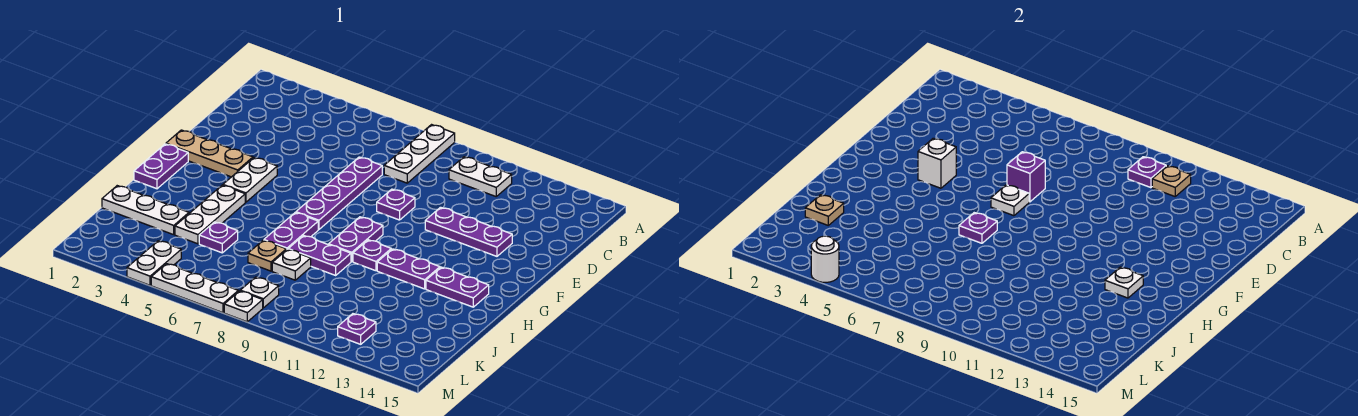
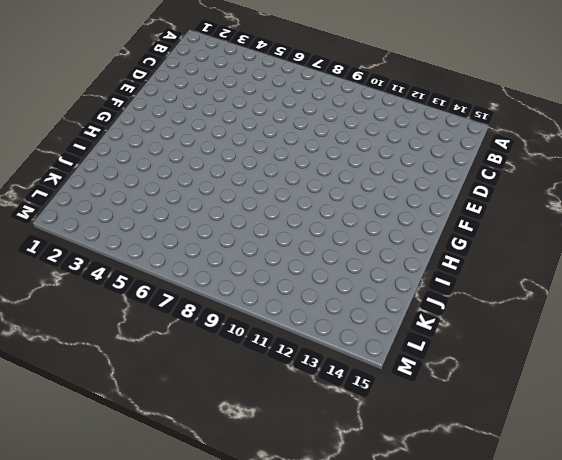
none -> white plate A8:C8 level 1
none -> white plate B10:B11 level 1
none -> purple plate D7:G7 level 1
none -> purple plate E9 level 1

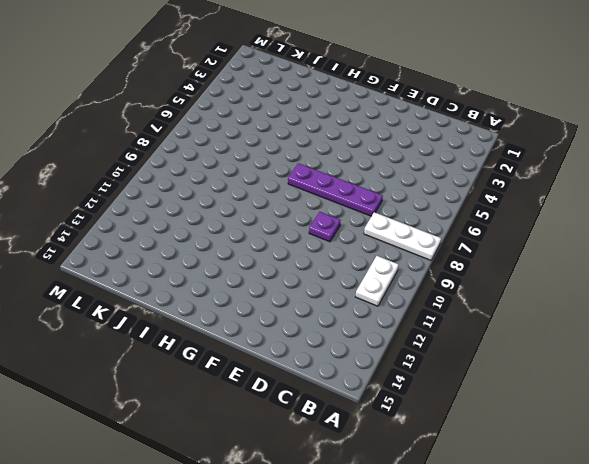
none -> purple plate E11:E13 level 1
none -> tan plate F1:F3 level 1
none -> white plate F4:G4 level 1
none -> purple plate G1:H1 level 1

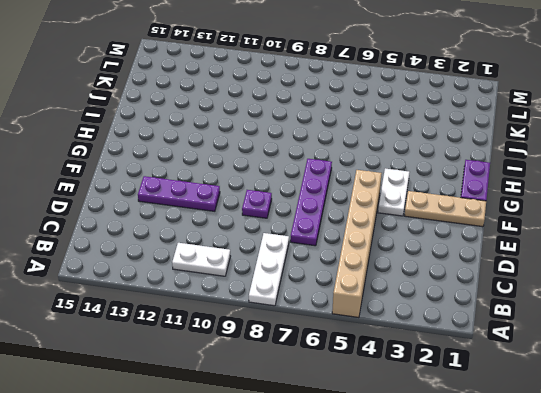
tan brick A5:F5 level 1 -> none
none -> purple plate G9:H9 level 1
none -> white plate H4:J4 level 1
none -> purple plate H7:I7 level 1
none -> purple plate H10 level 1

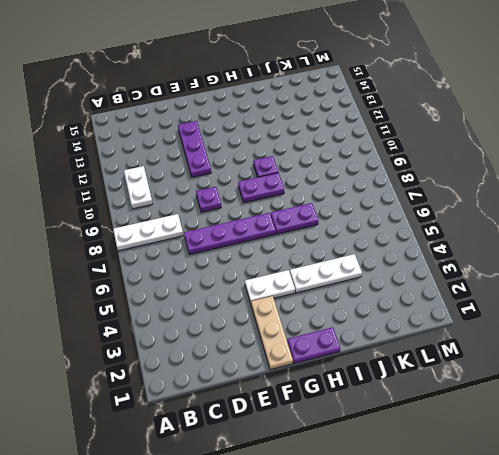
none -> purple plate H11:H12 level 1
none -> purple plate H13:H14 level 1
none -> purple plate I8:I9 level 1
none -> white plate J1:J3 level 1

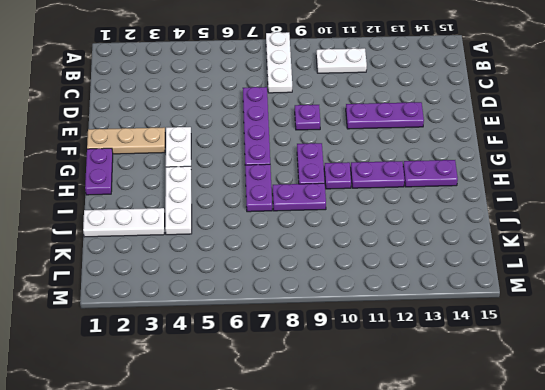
none -> purple plate J5 level 1
none -> tan plate J7 level 1
none -> white plate J8 level 1
none -> white plate L4:M4 level 1

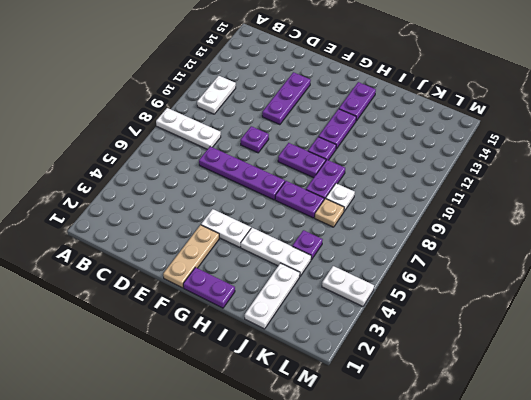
none -> white plate L8 level 1
none -> purple plate L12 level 1
none -> white plate M5:M7 level 1
none -> white plate M8 level 1

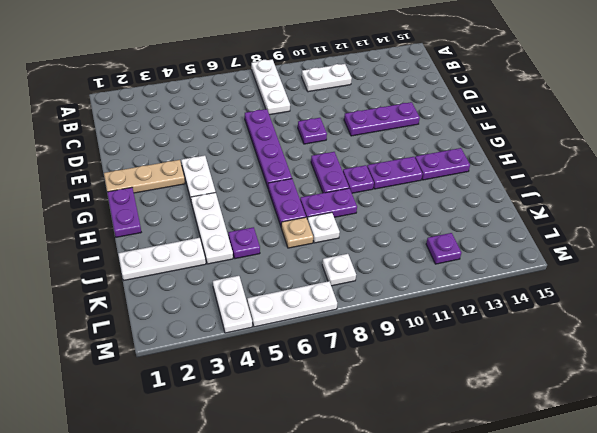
none -> white plate M8 level 1
none -> purple plate B10 level 2
none -> tan plate B11 level 2
none -> purple brick E7 level 2

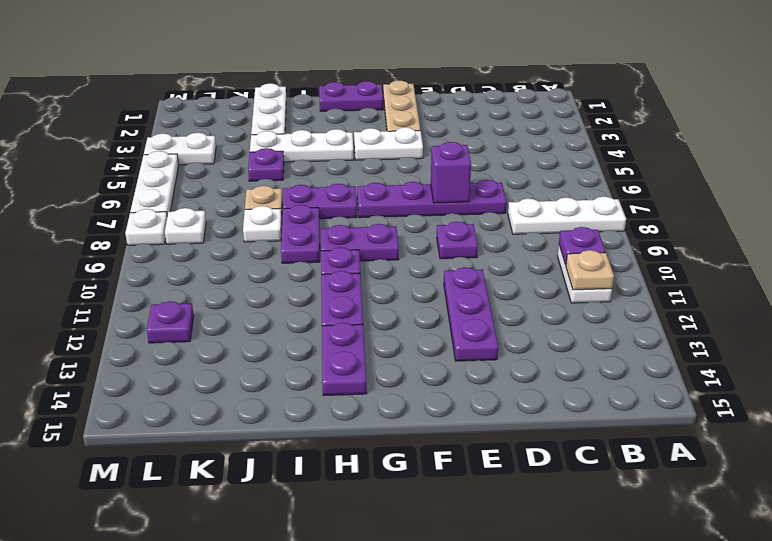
none -> white brick F4 level 2
none -> white plate F7 level 2
none -> purple plate H7 level 2
none -> white plate H13 level 2

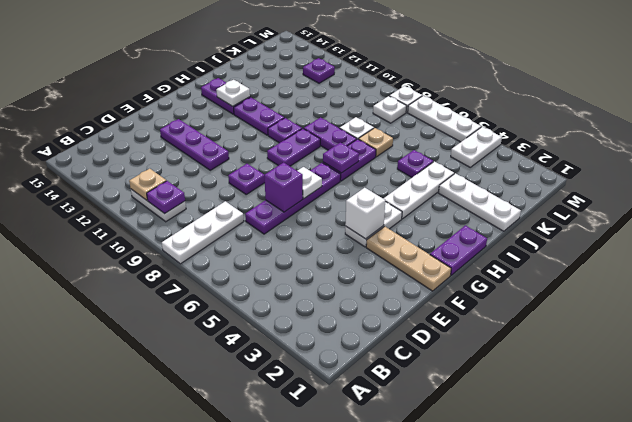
none -> tan plate J2 level 2
none -> white round brick M4 level 2

